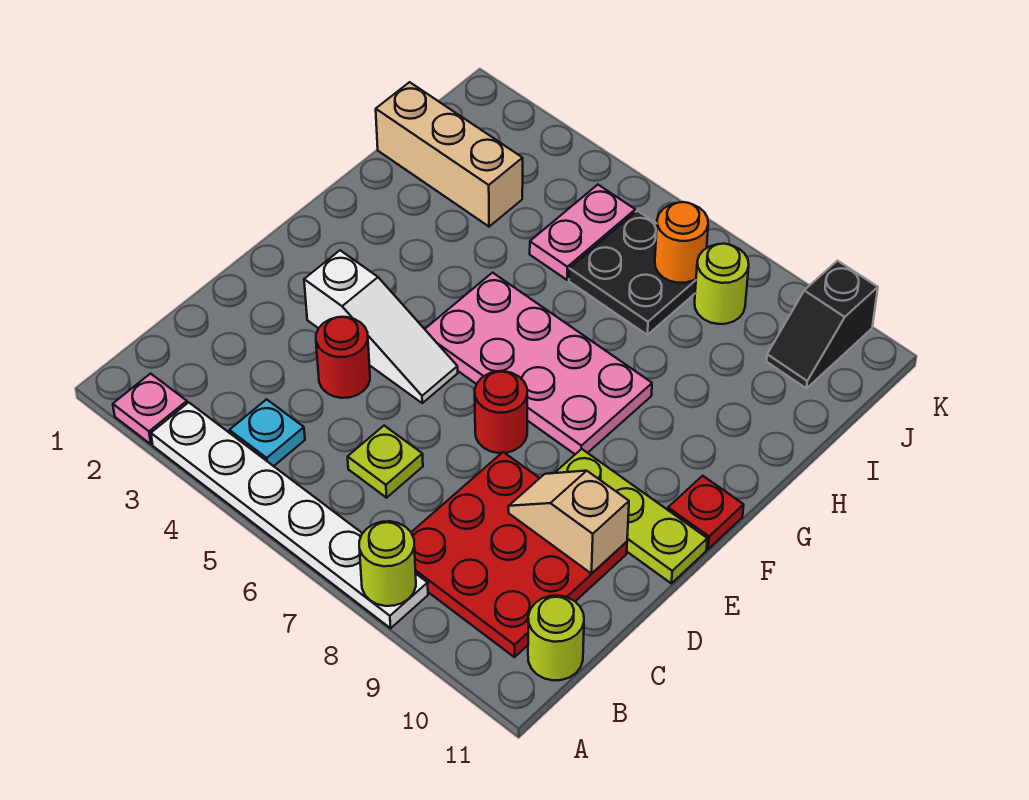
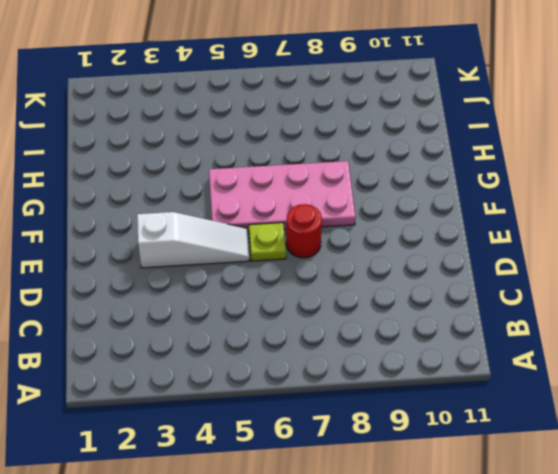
lime plate E6 level 1 -> lime plate C6 level 1
none -> pink plate A2 level 1
none -> white plate A3:A8 level 1
none -> cyan plate B4 level 1

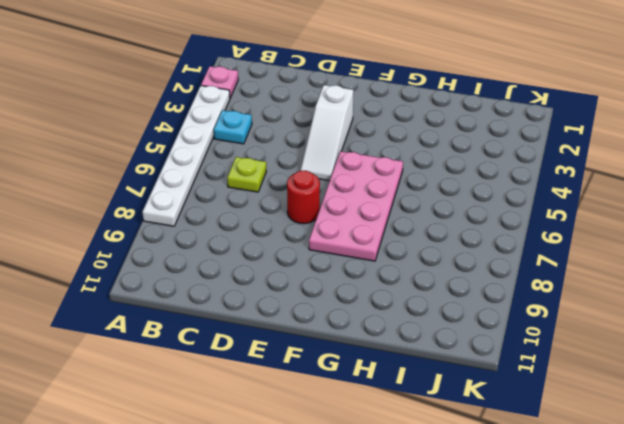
none -> red plate B8:D10 level 1
none -> lime round brick B11 level 1
none -> red round brick D4 level 1

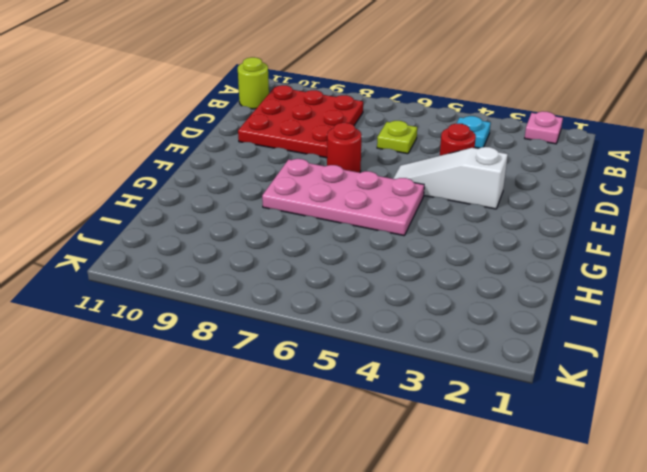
none -> white plate A3:A8 level 1
none -> lime plate E9:E11 level 1
none -> red plate F11 level 1

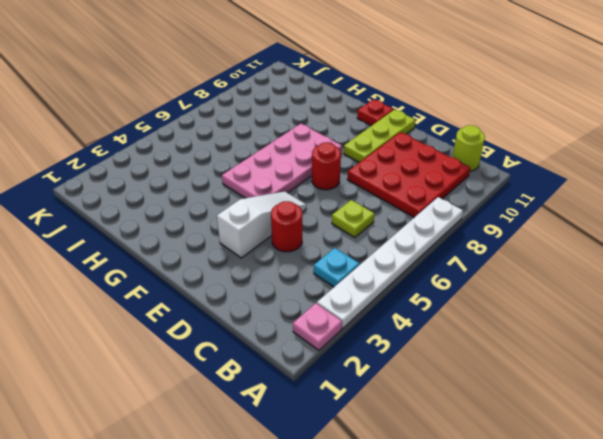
none -> tan brick I1:I3 level 1
none -> pink plate I5:J5 level 1
none -> black plate I6:J7 level 1

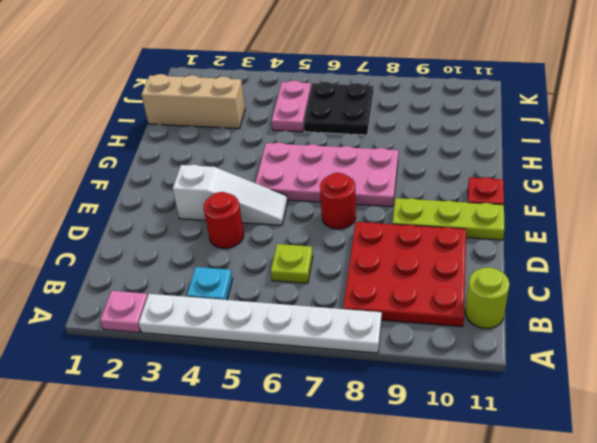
none -> lime round brick J8 level 1
none -> black slope J10:K10 level 1 top K
none -> lime round brick A8 level 2

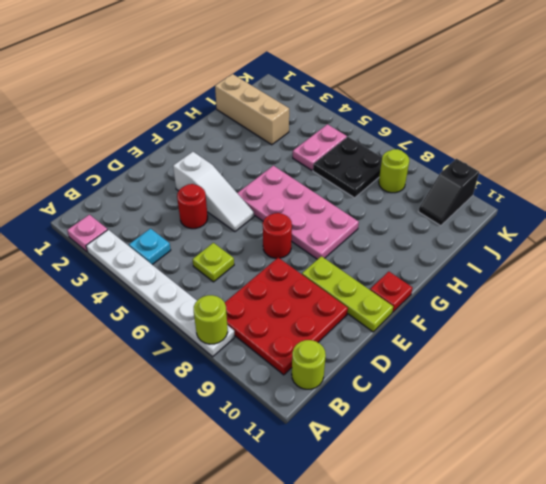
none -> tan slope D9:D10 level 2 top 10
none -> orange round brick J7 level 2

